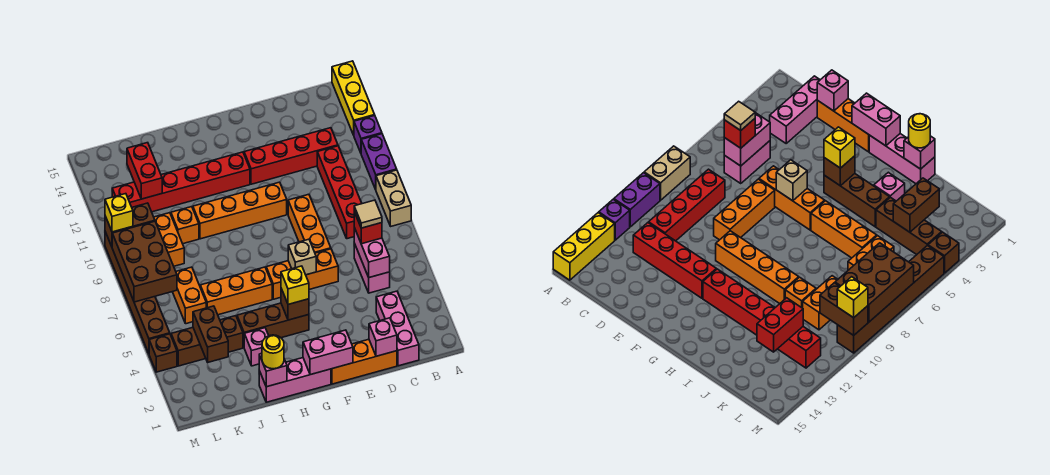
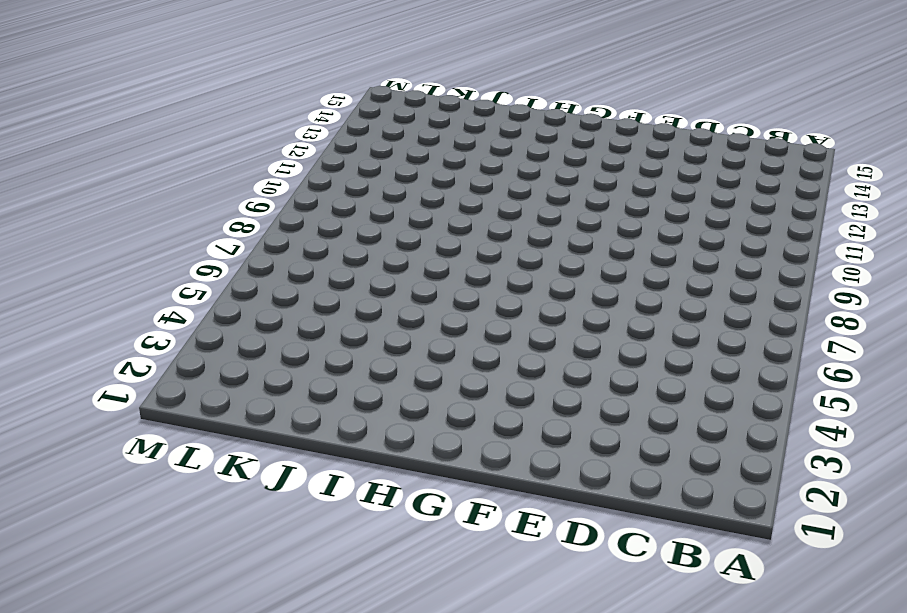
none -> tan brick A8:A9 level 1
none -> purple brick A10:A11 level 1
none -> purple brick A12 level 1
none -> yellow brick A13:A15 level 1

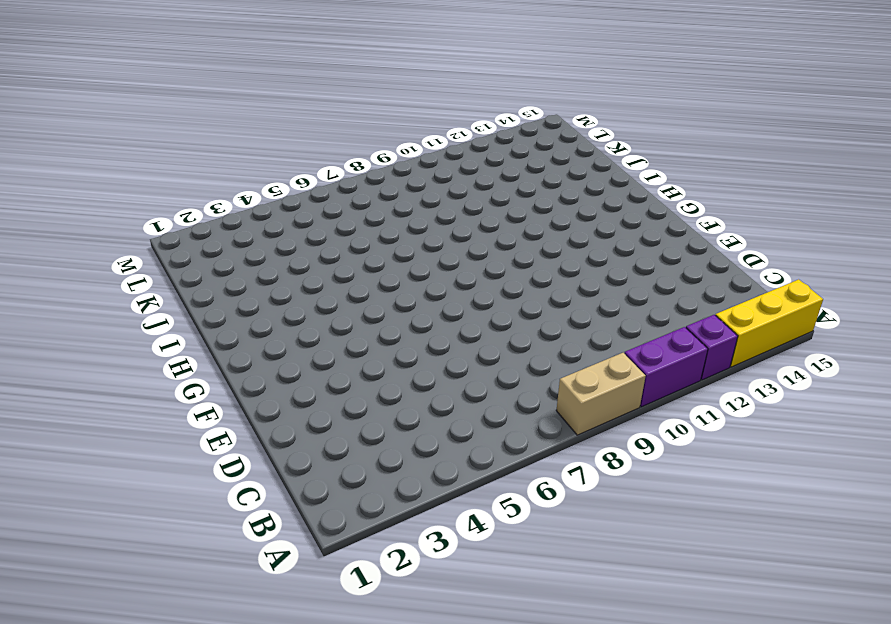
none -> pink brick C1:C3 level 1
none -> pink brick C5:C6 level 1
none -> red brick C8:C11 level 1
none -> red brick C12:F12 level 1

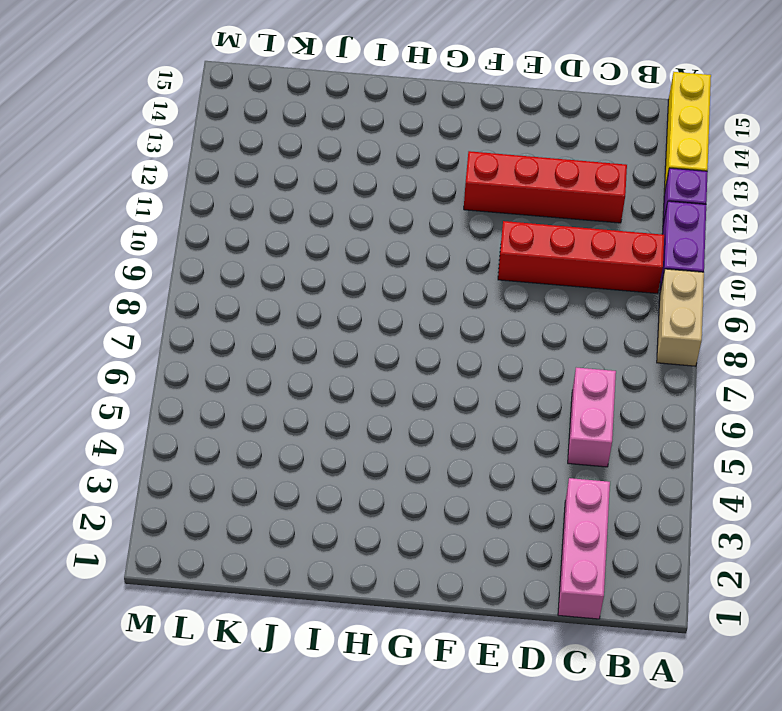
red brick B10:E10 level 1 -> red brick C8:C11 level 1
none -> orange brick D1:F1 level 1
none -> orange brick E6:G6 level 1
none -> orange brick E7:E9 level 1
none -> orange brick F10:I10 level 1

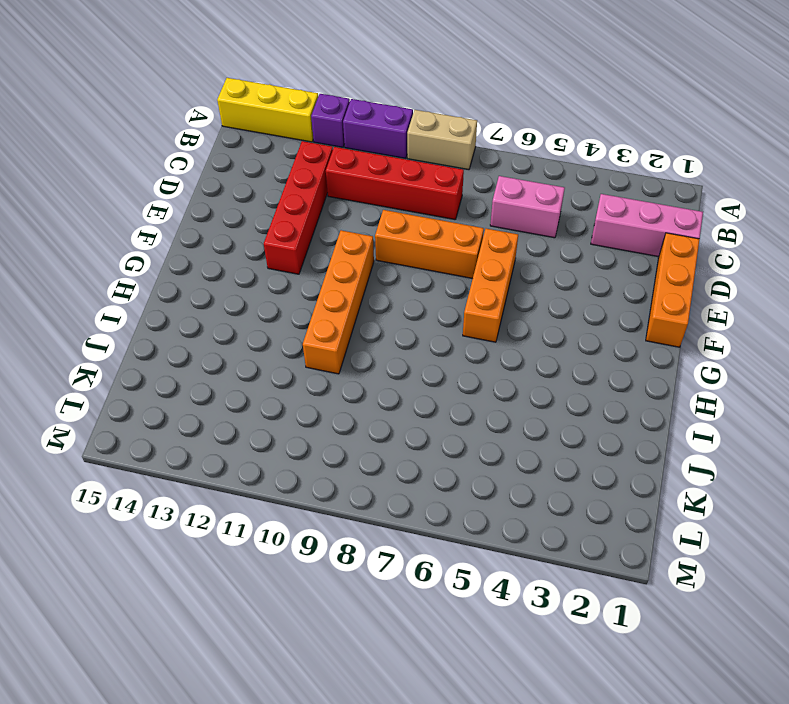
none -> pink brick G1:I1 level 1
none -> brown brick G4:I4 level 1
none -> red brick G12:L12 level 1
none -> orange brick H6:J6 level 1

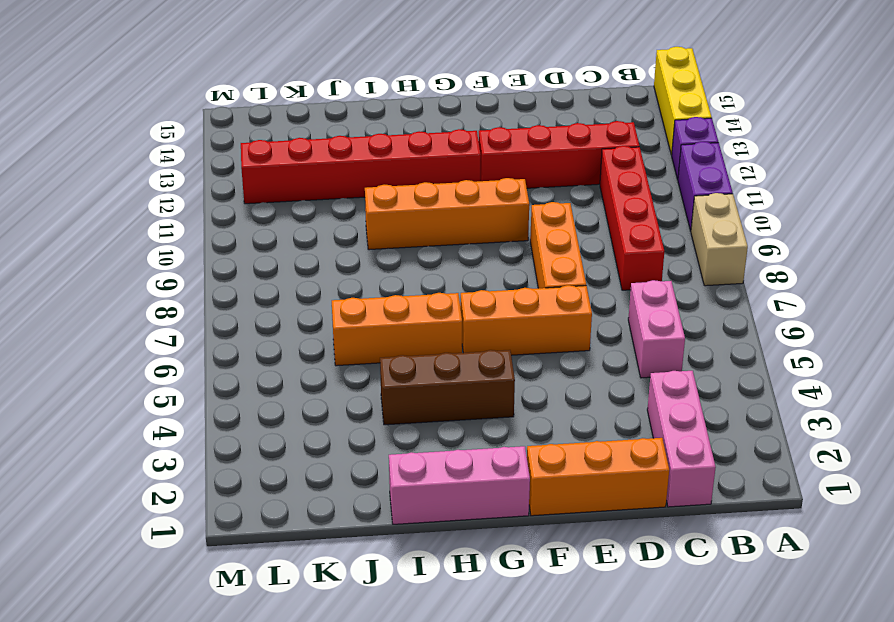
none -> pink brick I3 level 1
none -> brown brick J4:L4 level 1
none -> orange brick J10 level 1
none -> orange brick K6:K7 level 1

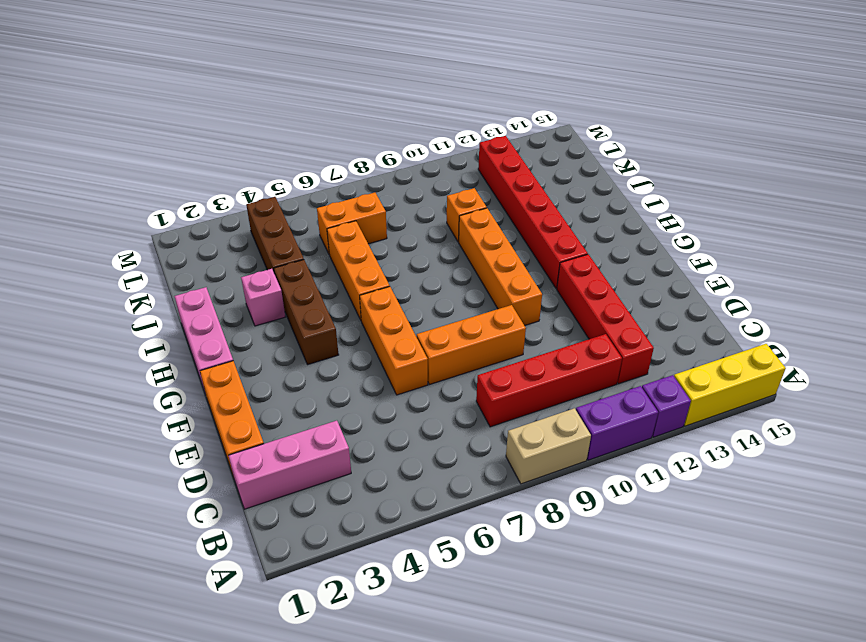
none -> pink brick C5:C6 level 1
none -> orange brick K9:K10 level 1
none -> brown brick M4 level 1
none -> brown brick M5:M10 level 1

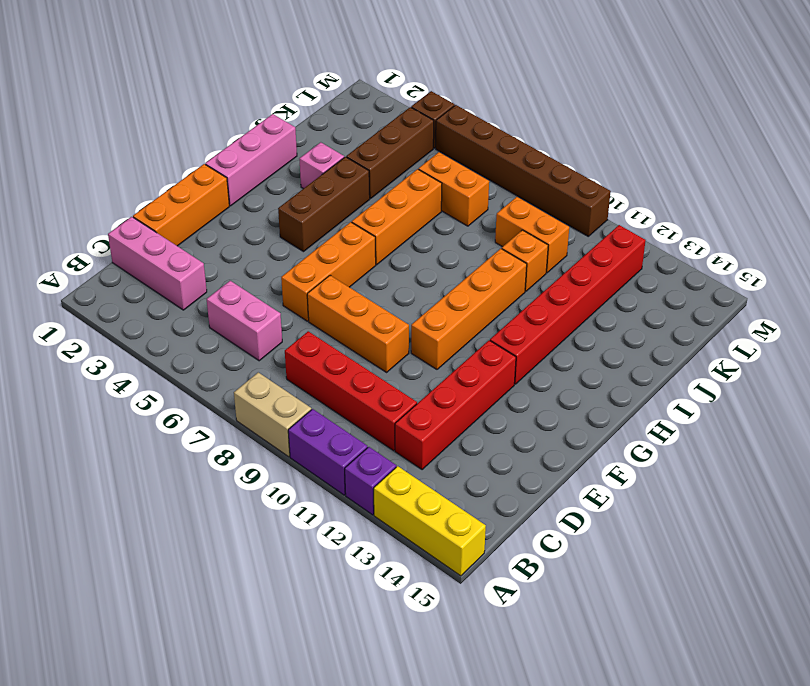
none -> pink brick C5:C6 level 2
none -> pink brick D1 level 2
none -> pink brick F1:G1 level 2
none -> tan brick F6 level 2

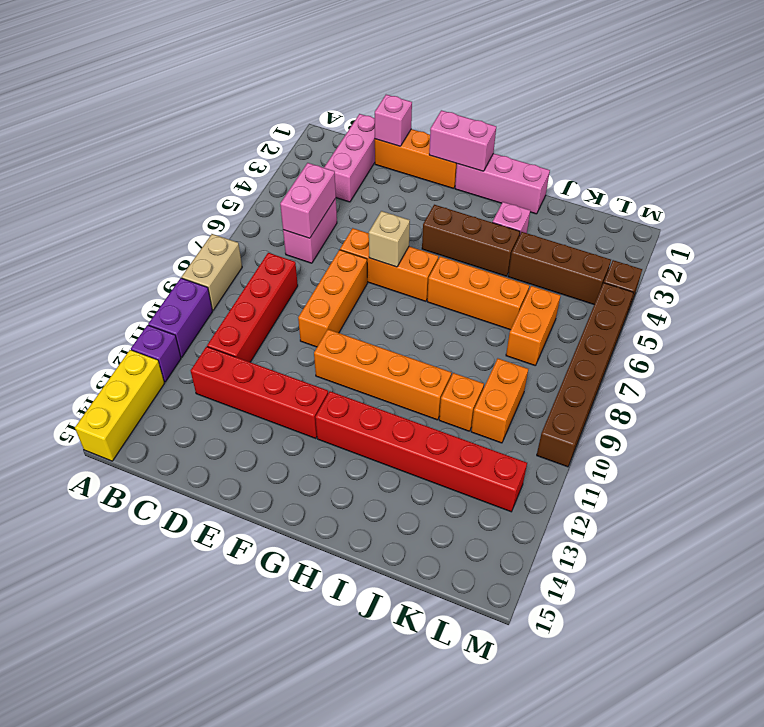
none -> brown brick G4 level 2
none -> pink brick I1 level 2
none -> brown brick K3:K4 level 2
none -> red brick K12:K13 level 2

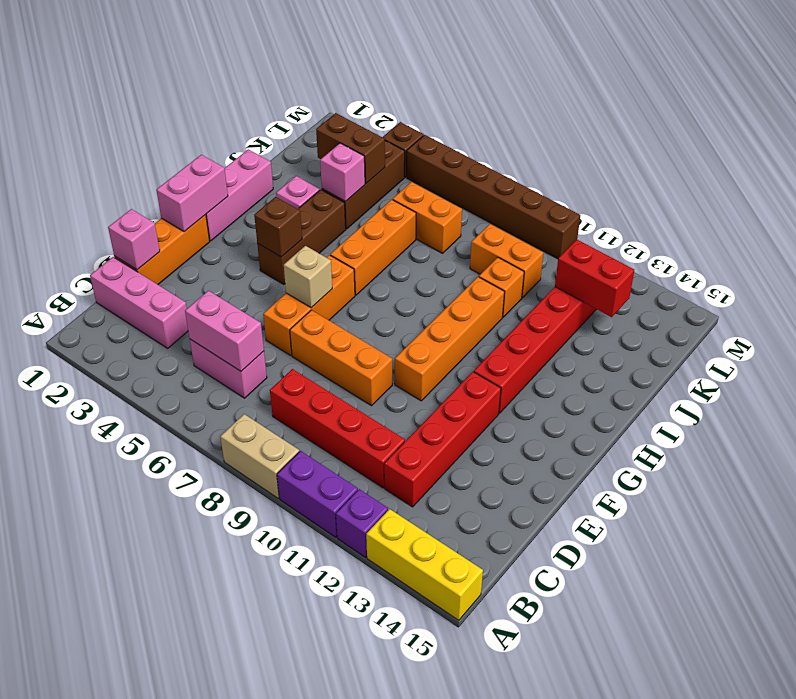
pink brick J4 level 2 -> pink brick I1 level 2
none -> brown brick L7:M9 level 2
none -> brown brick L10:M10 level 2
none -> red brick C6 level 3
none -> yellow brick G4 level 3

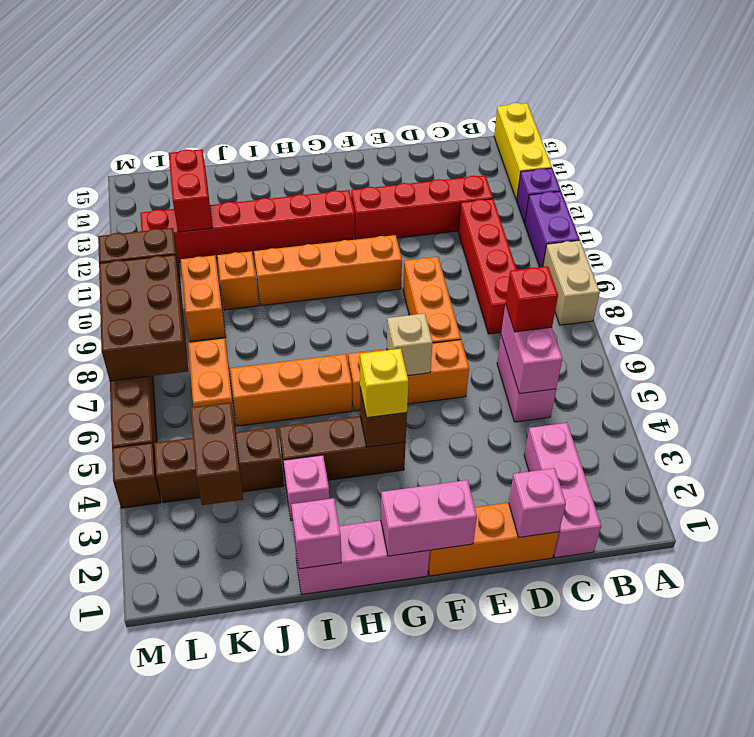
none -> yellow round brick I1 level 3
none -> yellow brick M10 level 3
none -> tan tile C6 level 4

